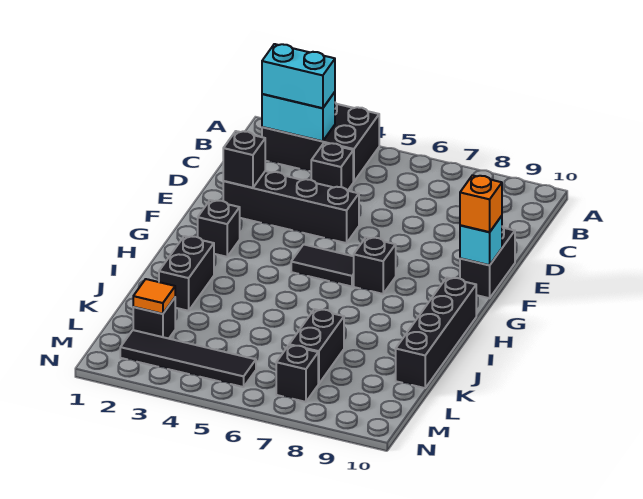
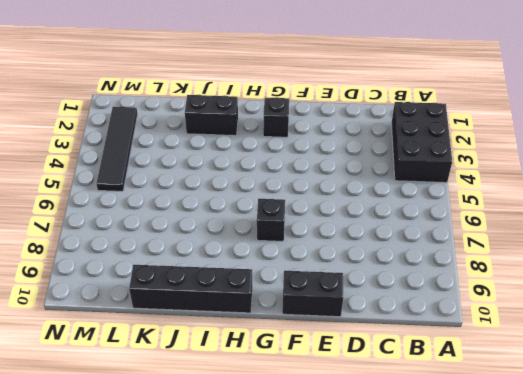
none -> black brick C4 level 1
none -> black brick E2:E5 level 1
none -> black tile G5:G6 level 1

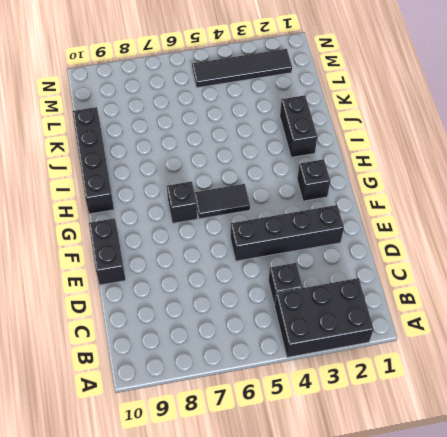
none -> black brick K7:L7 level 1
none -> black brick L2 level 1
none -> black brick M7 level 1

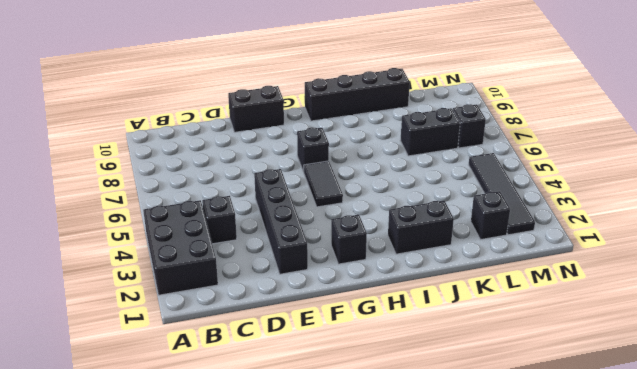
none -> cyan brick B2:B3 level 2
none -> black brick E2 level 2
none -> cyan brick F10 level 2

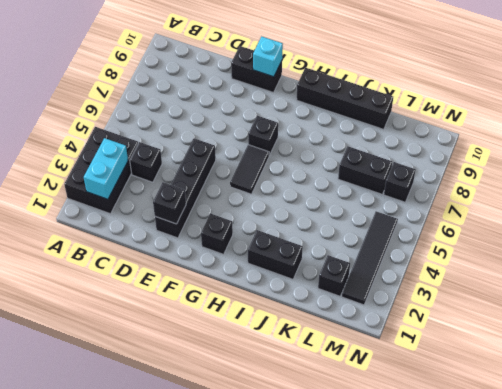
none -> orange tile L2 level 2
none -> cyan brick B2:B3 level 3
none -> orange brick F10 level 3

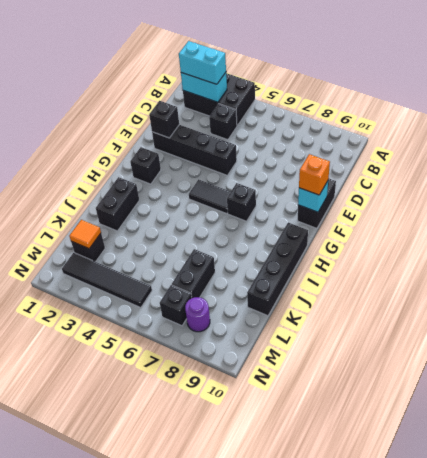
purple round brick M8 level 1 -> none

